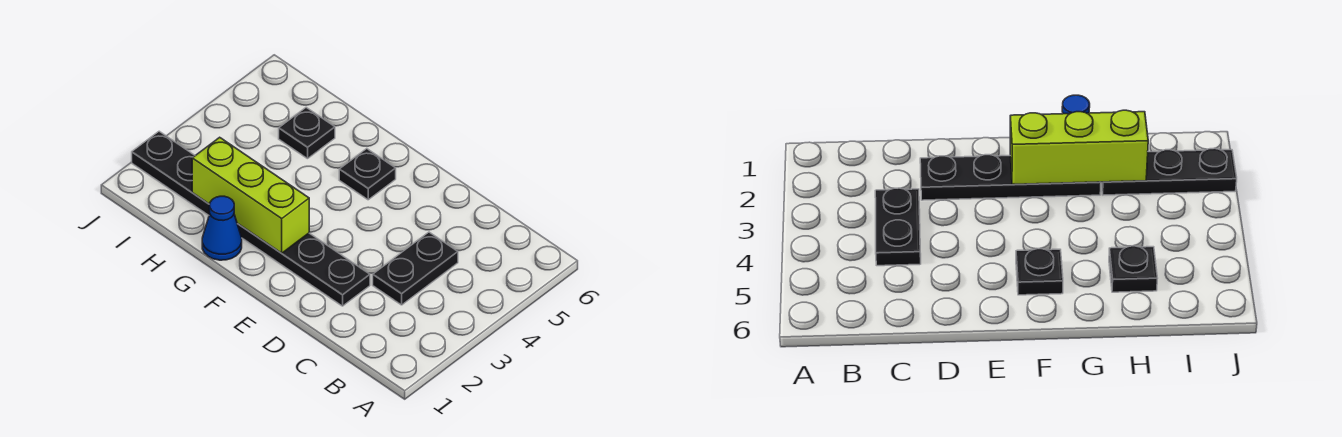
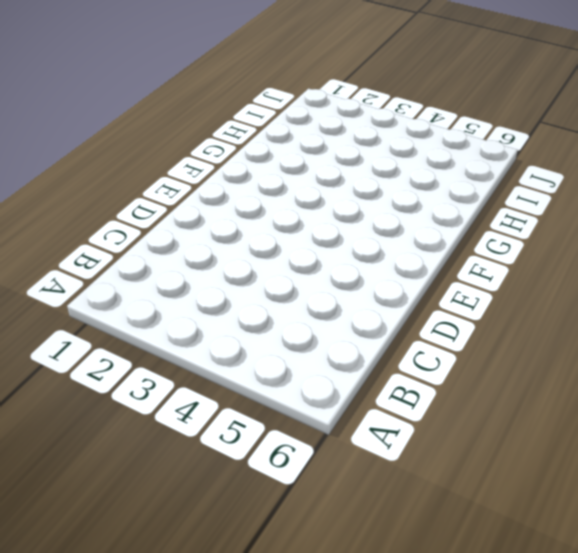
none -> black plate C3:C4 level 1
none -> black plate D2:G2 level 1

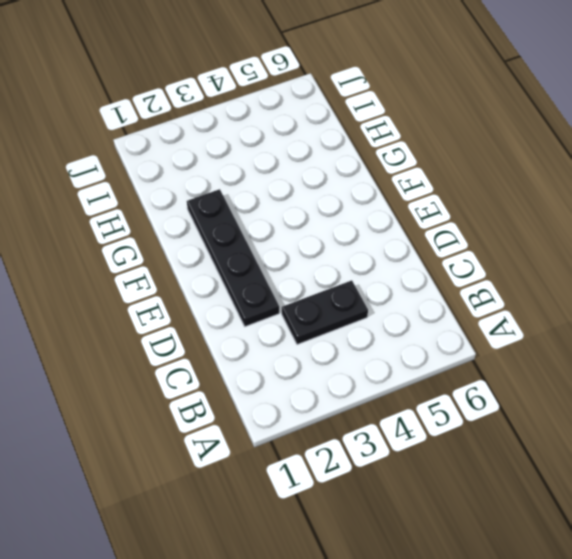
none -> black plate F5 level 1
none -> blue cone G1 level 1

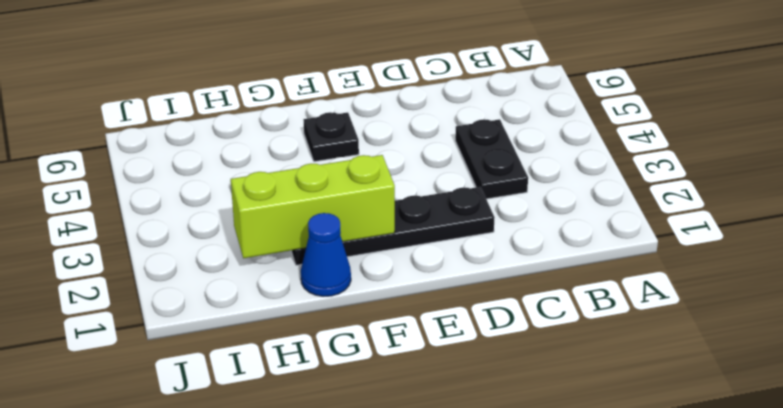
none -> black plate H2:J2 level 1
none -> black plate H5 level 1

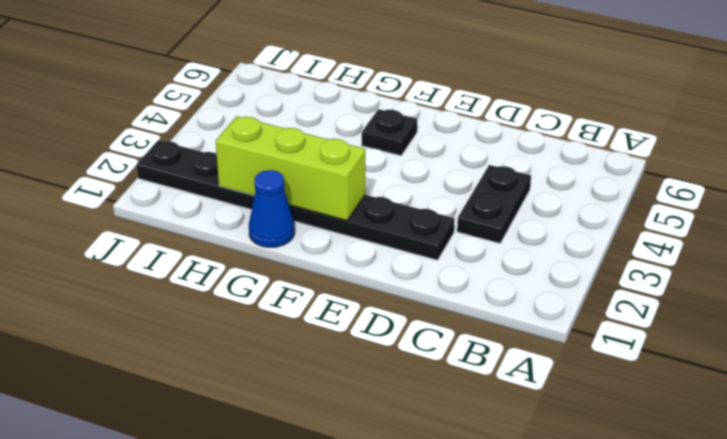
none -> black plate H5 level 1

